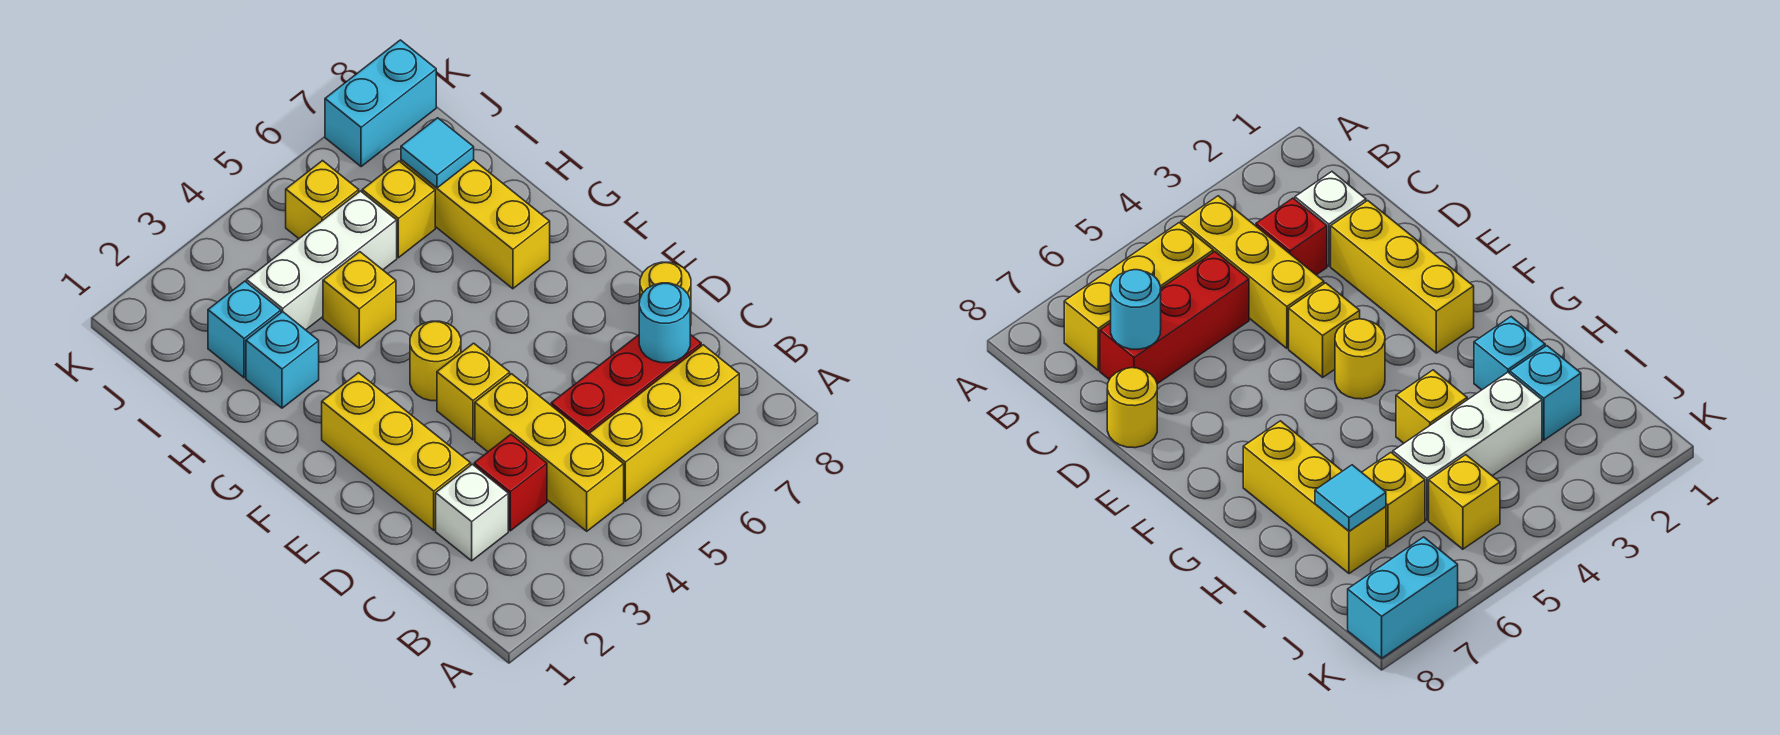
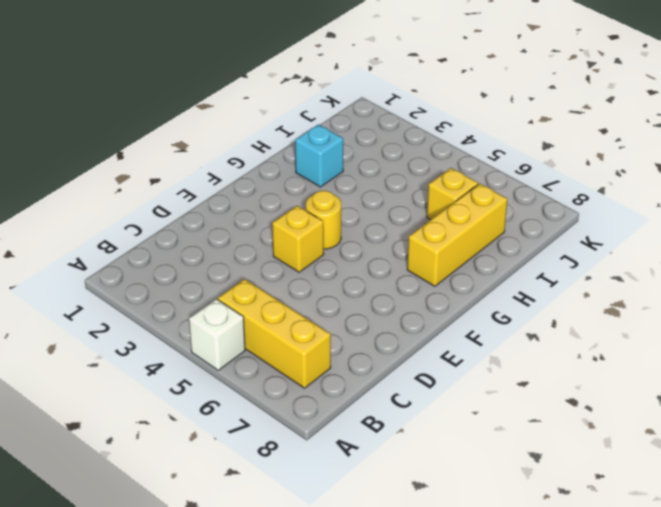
white brick A5 level 1 -> white brick C2 level 1
none -> yellow brick B4:D4 level 1
none -> red brick C3 level 1
none -> red brick C5:C7 level 1

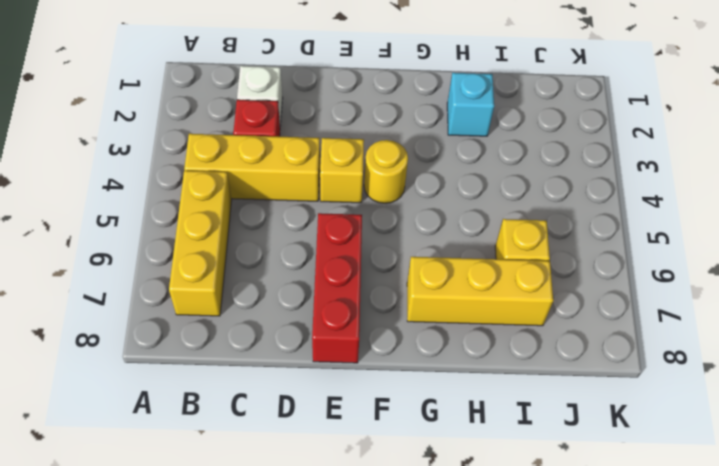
red brick E6:E8 level 1 -> red brick C5:C7 level 1
none -> yellow brick D2:F2 level 1
none -> yellow round brick D8 level 1
none -> yellow brick H4 level 1

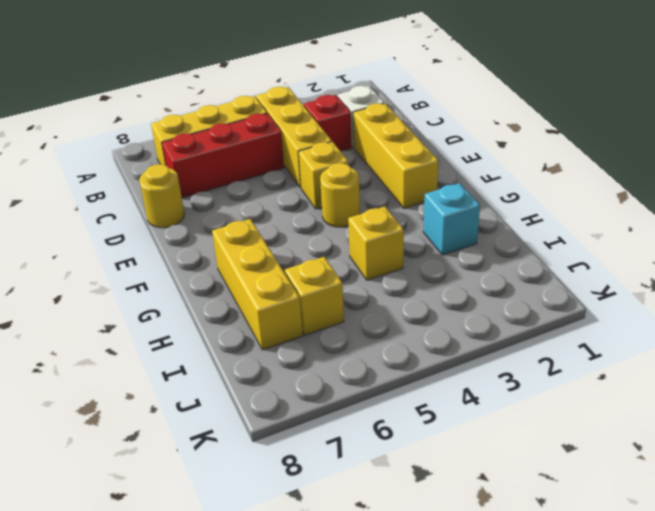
none -> cyan brick I2 level 1
none -> white brick I3:I5 level 1
none -> yellow brick J5 level 1

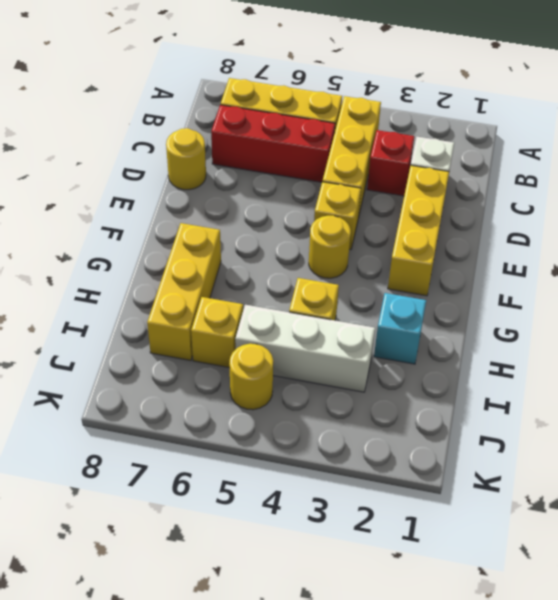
yellow round brick J5 level 1 -> yellow brick J5 level 1
none -> cyan brick I2 level 1
none -> cyan brick K7:K8 level 1
none -> cyan round brick C7 level 2

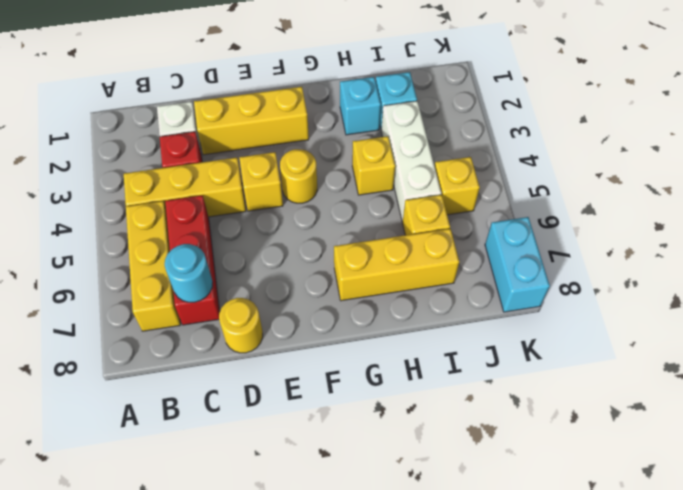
none -> cyan tile I7 level 2

